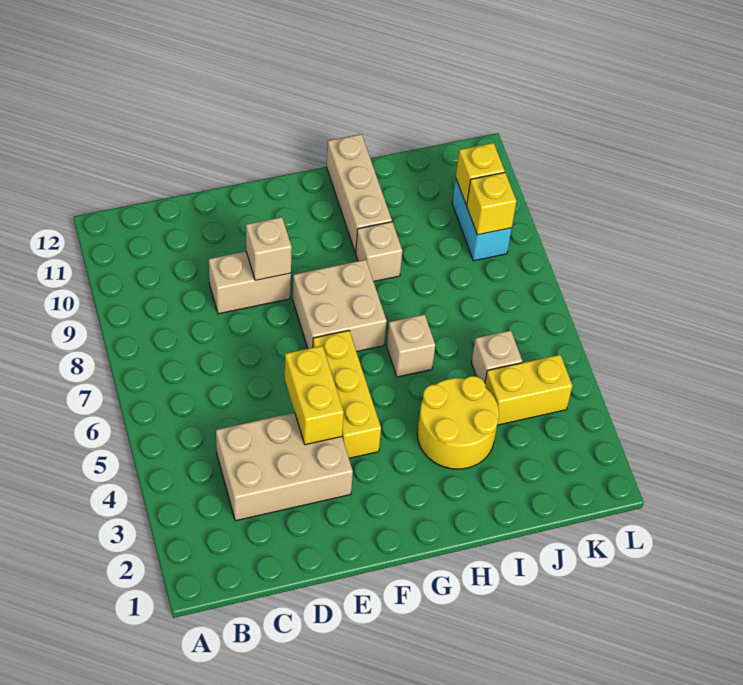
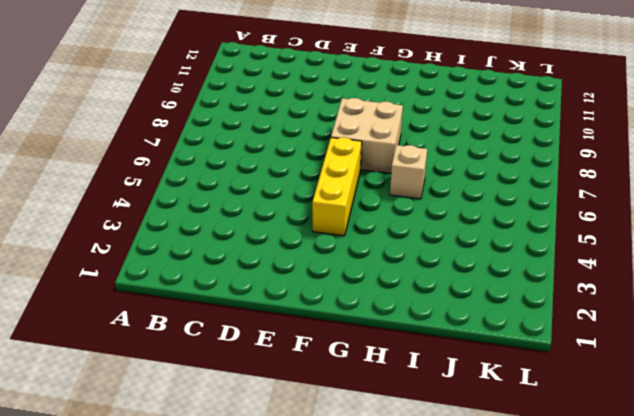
none -> tan brick C3:E4 level 1
none -> tan brick D9:E9 level 1
none -> yellow round brick H3:I4 level 1

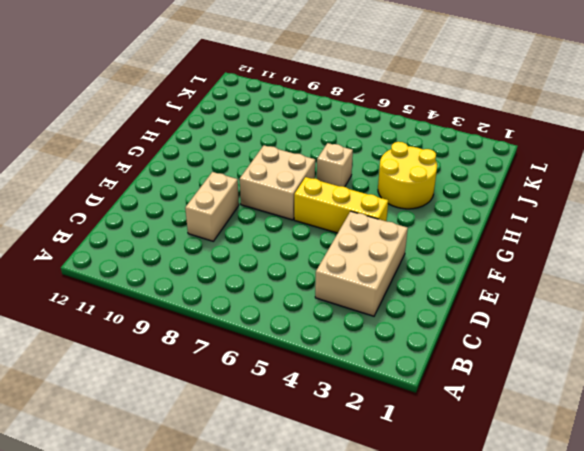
none -> tan brick H9 level 1
none -> tan brick H10:H12 level 1
none -> yellow brick J4:K4 level 1

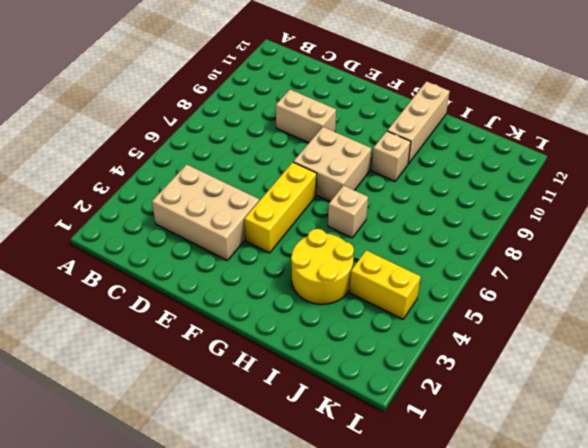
none -> tan brick J5 level 1
none -> cyan brick K9:K10 level 1
none -> yellow brick E4:E5 level 2

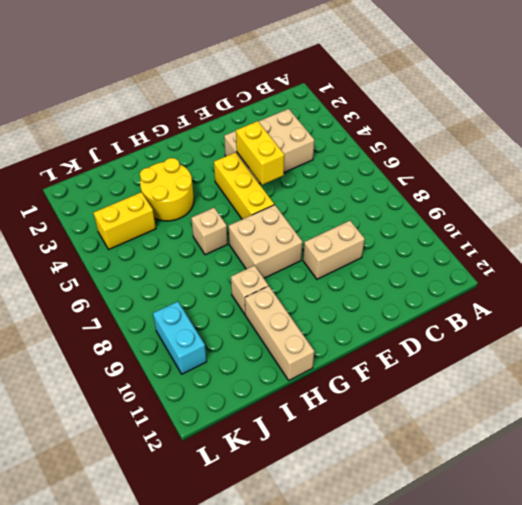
none -> tan brick J5 level 1
none -> tan brick E9 level 2
none -> yellow brick K9 level 2

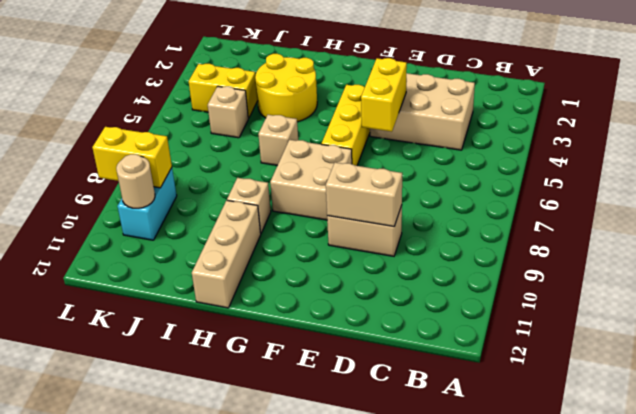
tan brick D9:E9 level 2 -> tan brick E9 level 2
yellow brick K9:L9 level 2 -> yellow brick K9 level 2
tan round brick K10 level 2 -> yellow brick K10 level 2

